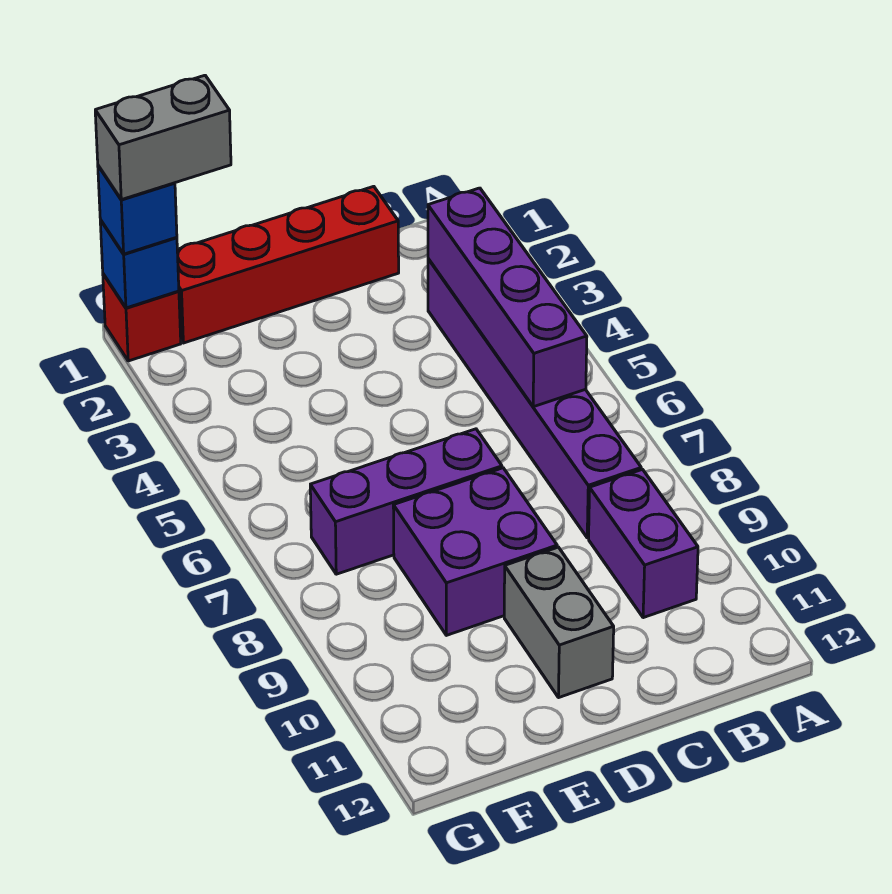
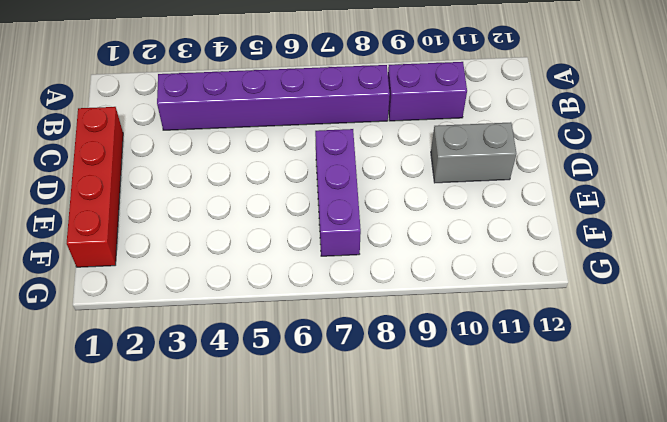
none -> purple brick D8:E9 level 1
none -> red brick G1 level 1

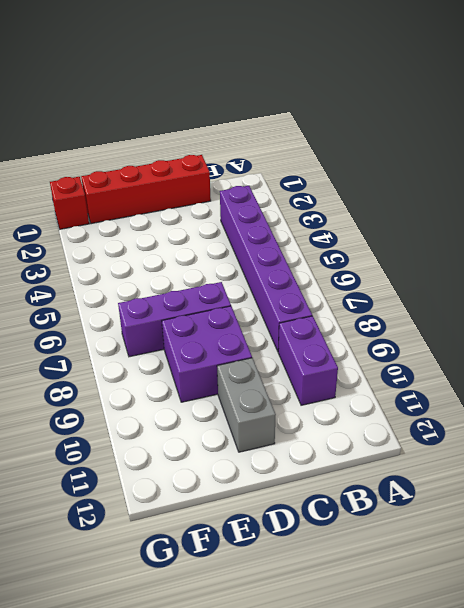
none -> purple brick B3:B6 level 2
none -> blue brick G1 level 2

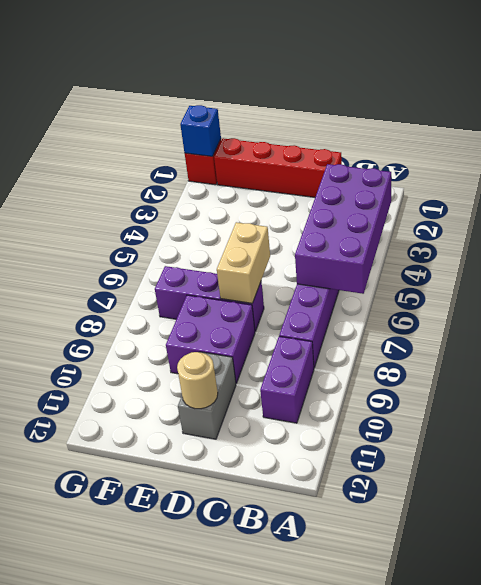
purple brick A3:B6 level 2 -> purple brick B3:B6 level 2
tan brick D6:D7 level 2 -> none
tan round brick D11 level 2 -> none
none -> blue brick G1 level 3
none -> grey brick F1:G1 level 4

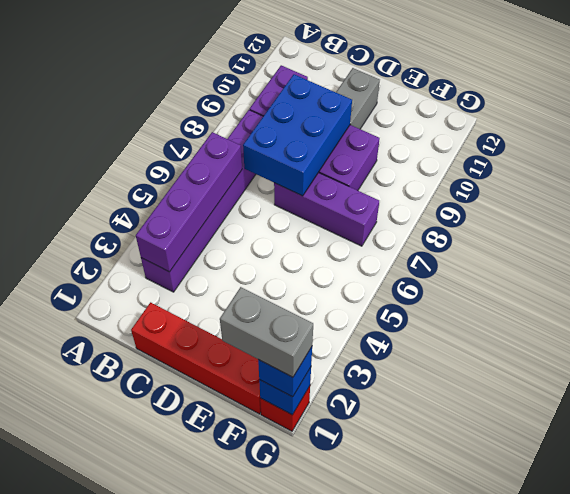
blue brick C7:D9 level 2 -> none

